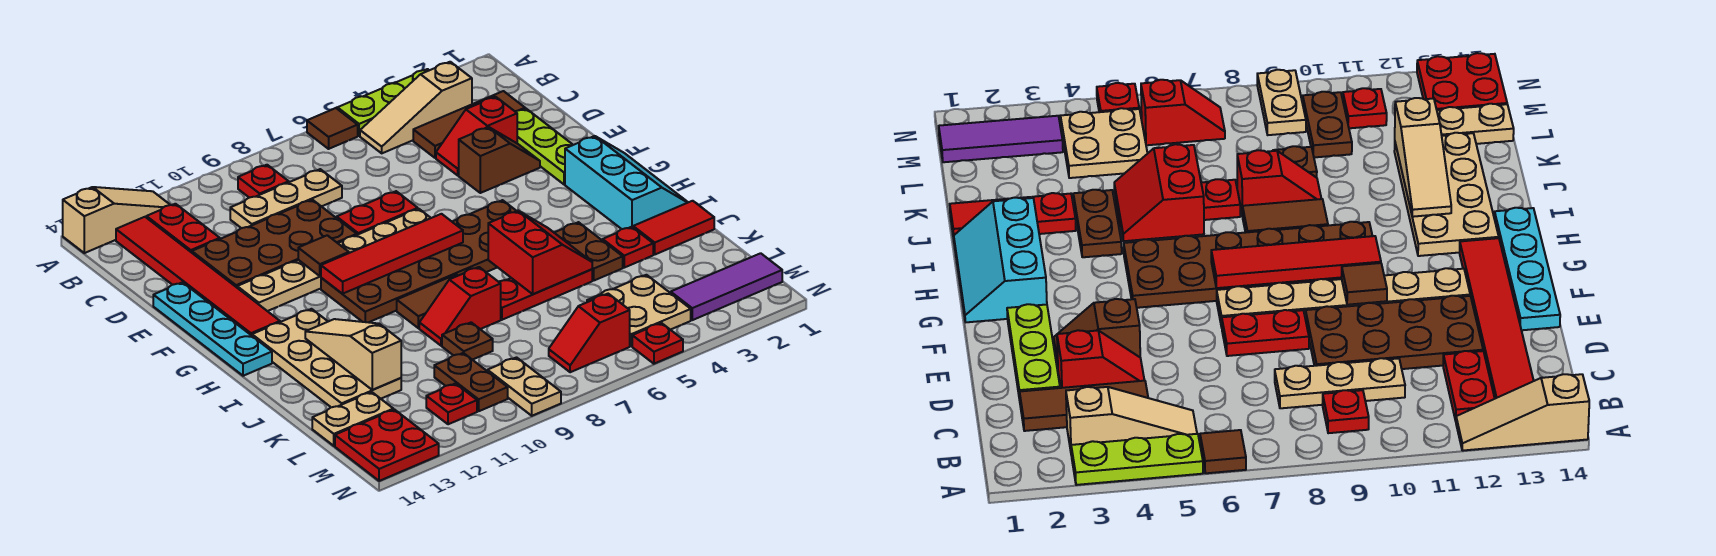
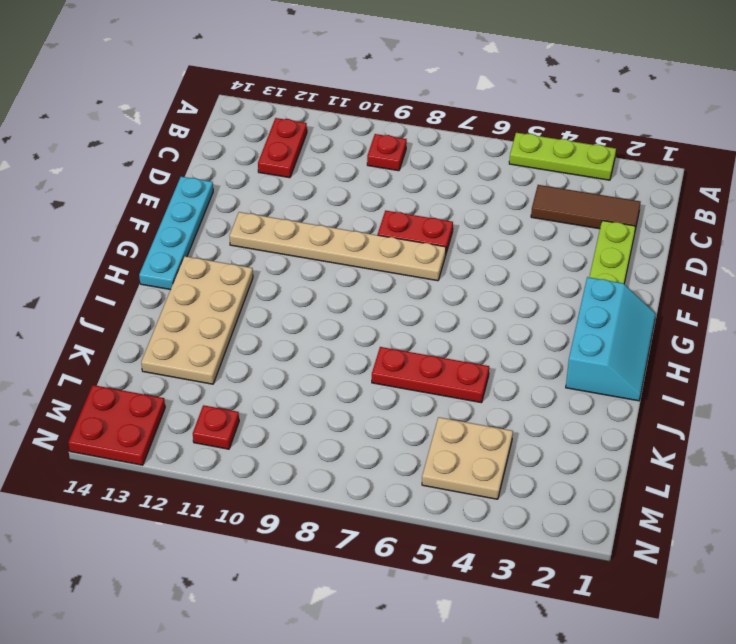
none -> brown tile A6 level 1
none -> tan slope A12:A14 level 1 top 14
none -> tan slope B3:B5 level 1 top 3
none -> red tile B13:G13 level 1

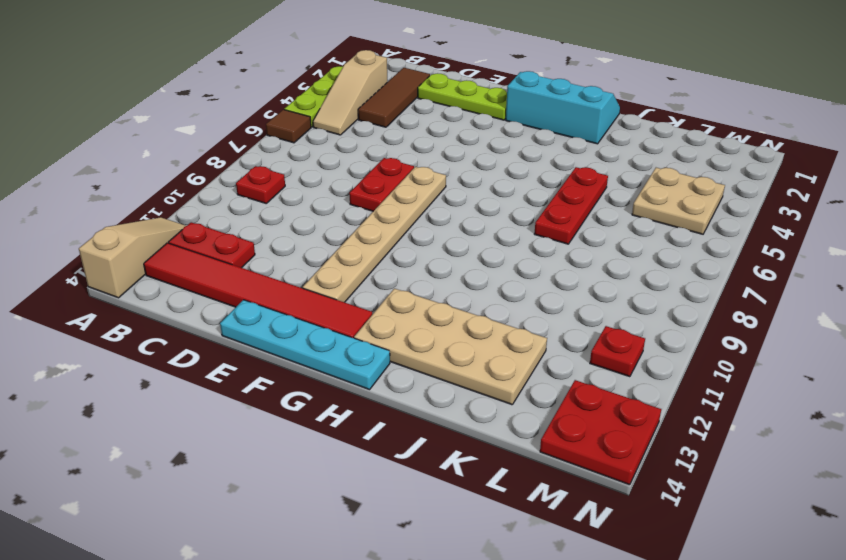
none -> tan plate C8:C10 level 1
none -> red slope D3:D4 level 1 top 3
none -> brown plate D9:E12 level 1
none -> brown slope E3:E4 level 1 top 4

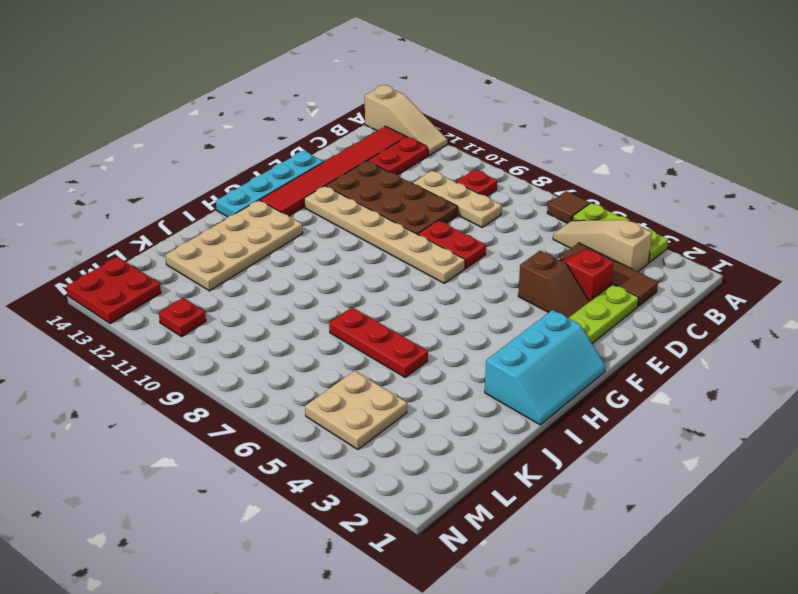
none -> brown plate G5:H10 level 1
none -> brown plate I4:J4 level 1
none -> brown tile I8:I9 level 1
none -> red tile J1:J2 level 1

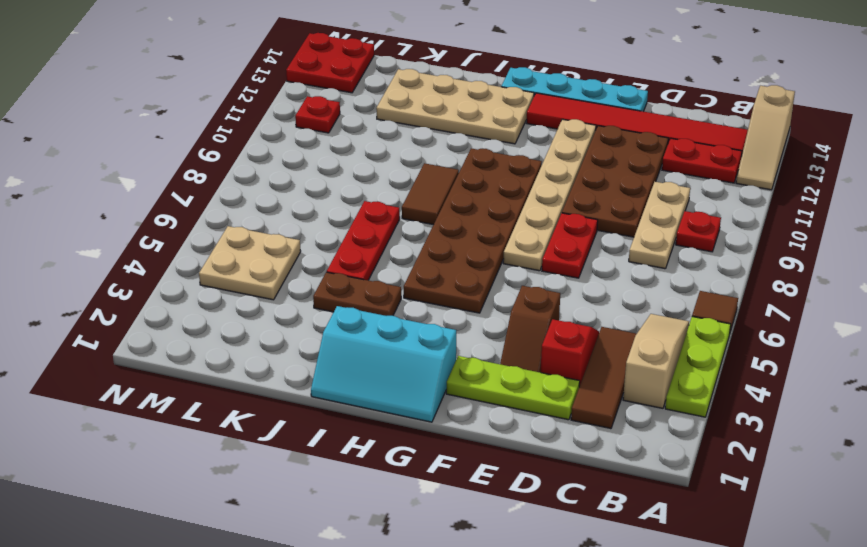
none -> red tile J1:J2 level 1
none -> red plate J3 level 1
none -> red slope J8:J9 level 1 top 8
none -> brown plate K9 level 1

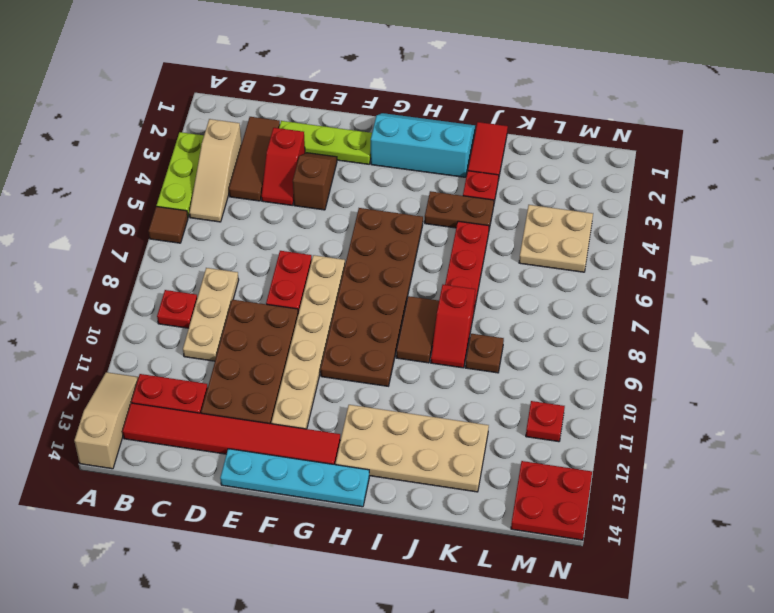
none -> brown plate L10:M10 level 1
none -> tan plate L13:L14 level 1
none -> purple tile M1:M3 level 1
none -> red slope M6:M7 level 1 top 6

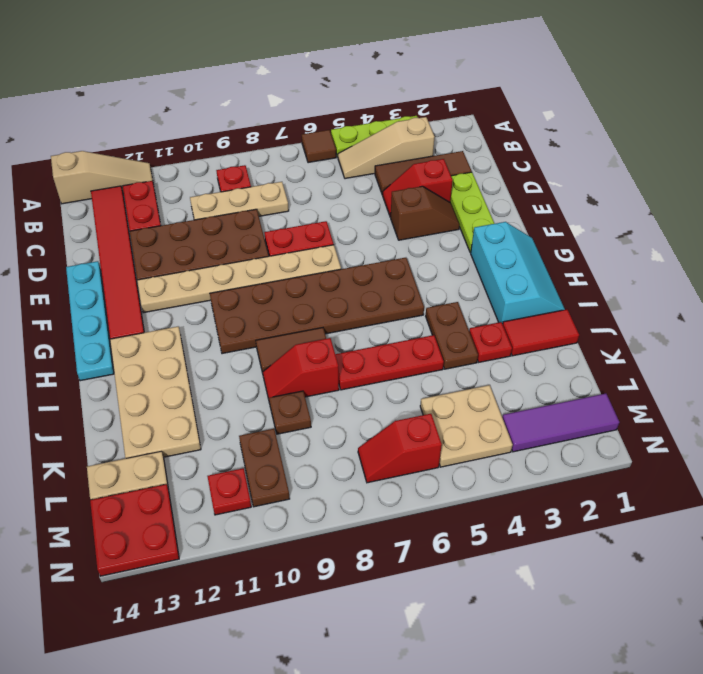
none -> tan plate M9:N9 level 1
none -> red plate N5 level 1
none -> brown tile F10 level 2
none -> red tile G7:G10 level 2

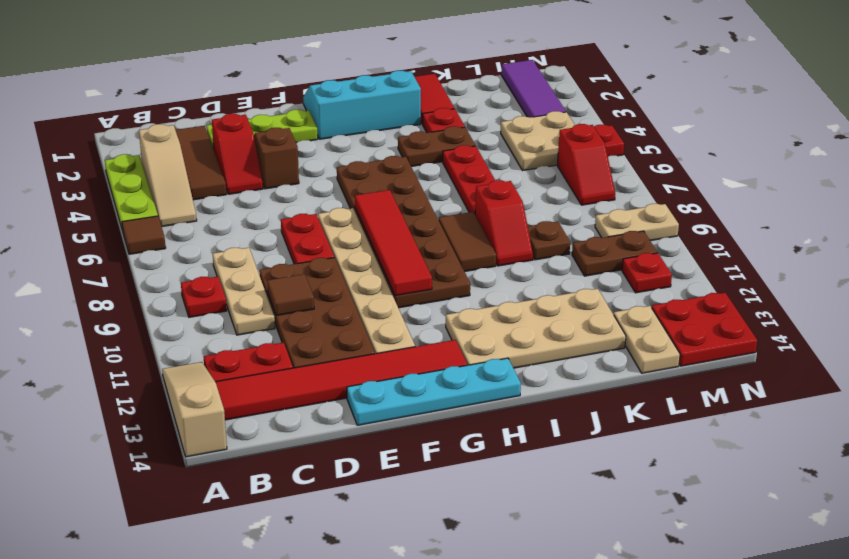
brown tile D10 level 2 -> brown tile F10 level 2
none -> red slope I5:J6 level 2 top 6
none -> tan slope I12:K12 level 2 top K

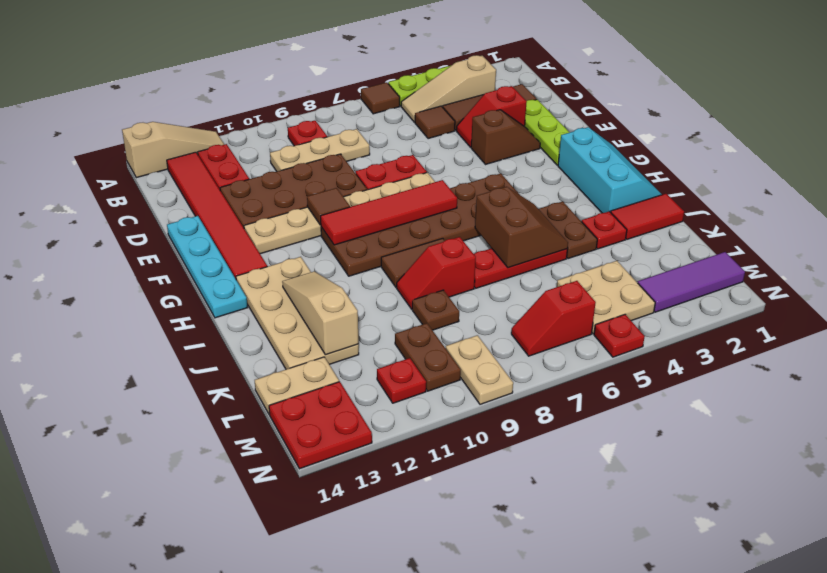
brown tile C5 level 1 -> none
brown slope I5:J6 level 2 top 6 -> red slope I5:J6 level 2 top 6

